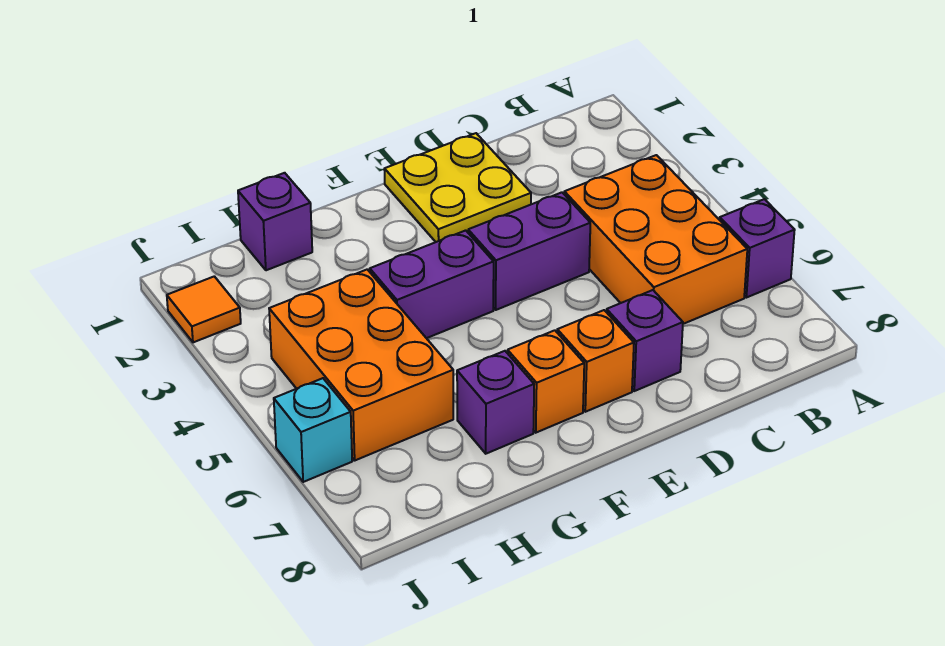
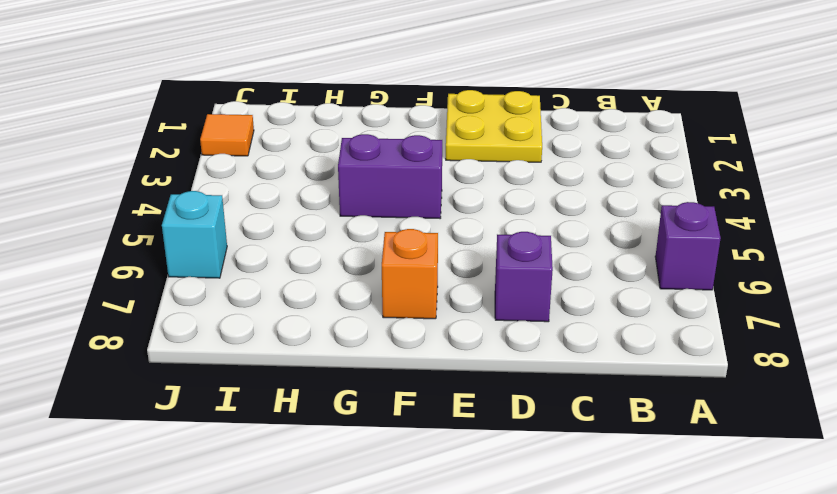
none -> orange brick B4:C6 level 1
none -> purple brick D4:E4 level 1
none -> orange brick E7 level 1

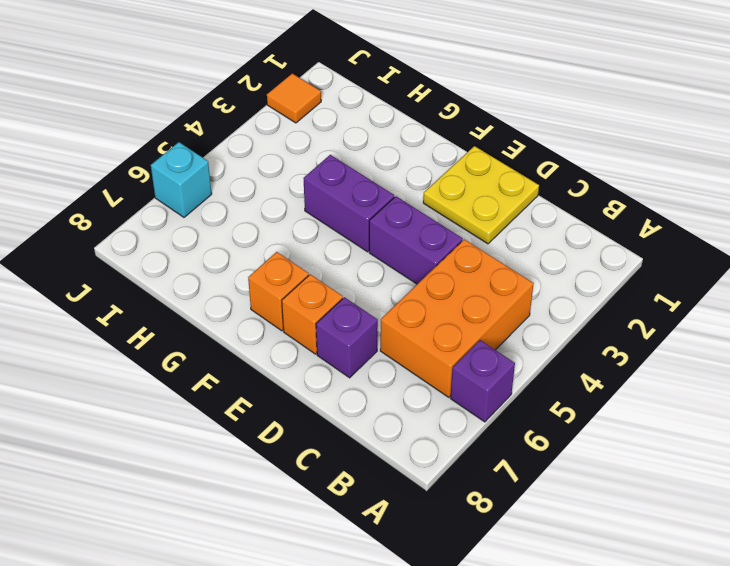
none -> purple brick G7 level 1
none -> purple brick H1 level 1
none -> orange brick H4:I6 level 1

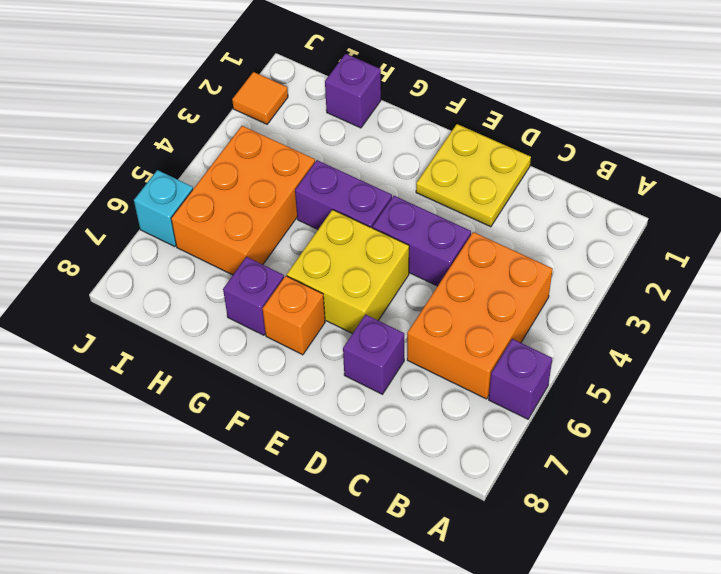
yellow brick E5:F6 level 1 -> none
none -> orange brick E7 level 1

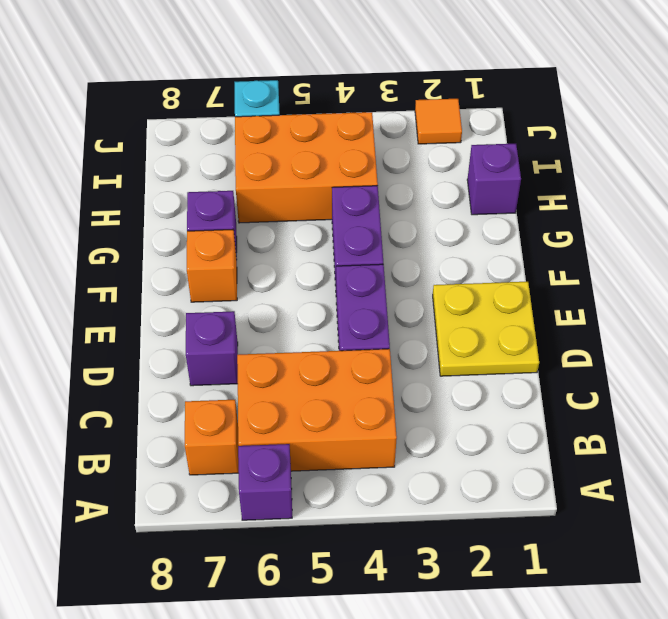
orange brick B7 level 1 -> orange brick E7 level 1

